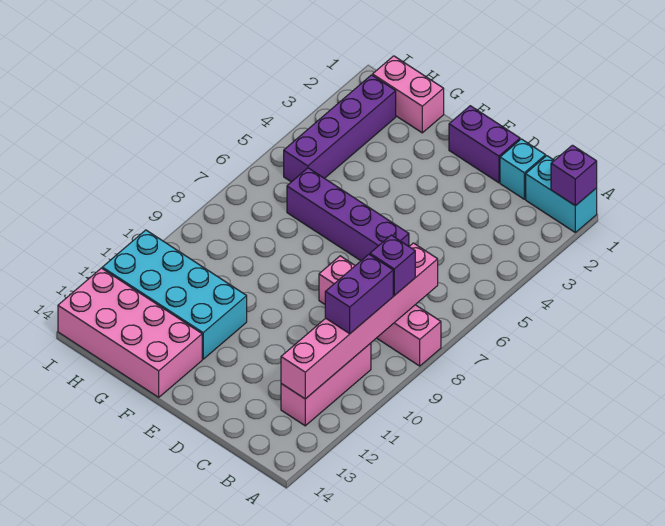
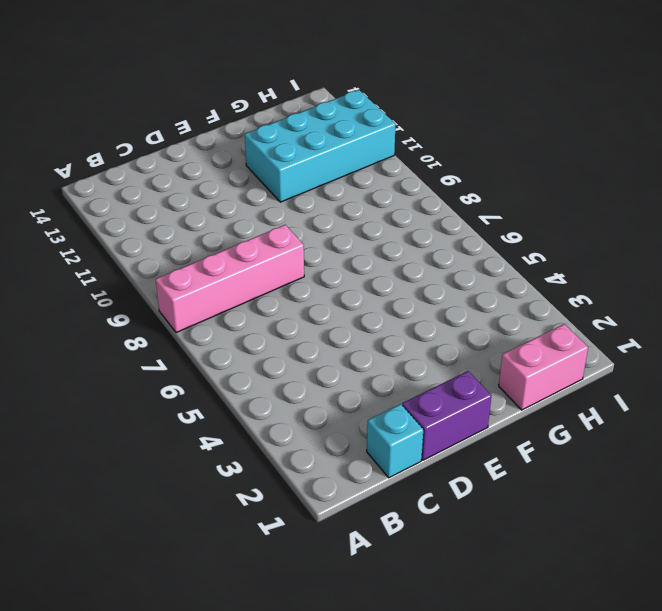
none -> cyan brick A1:B1 level 1
none -> pink brick B10:B12 level 1
none -> purple brick D6:G6 level 1

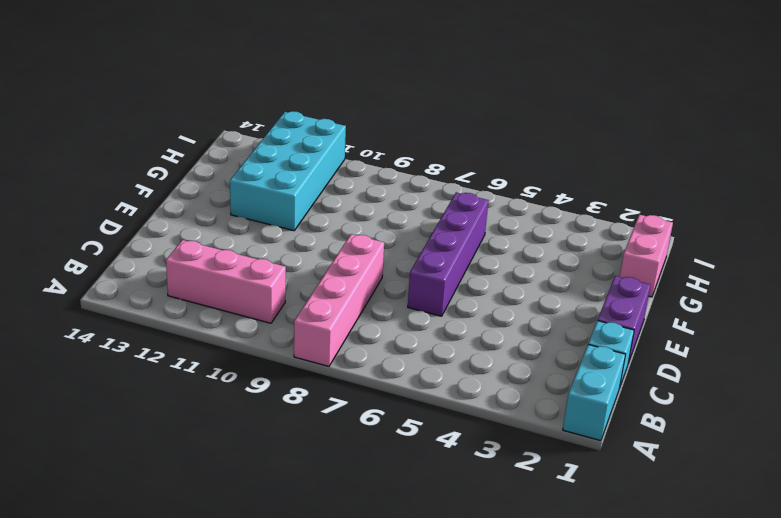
none -> pink brick F13:I14 level 1
none -> purple brick H2:H5 level 1
none -> purple brick A1 level 2

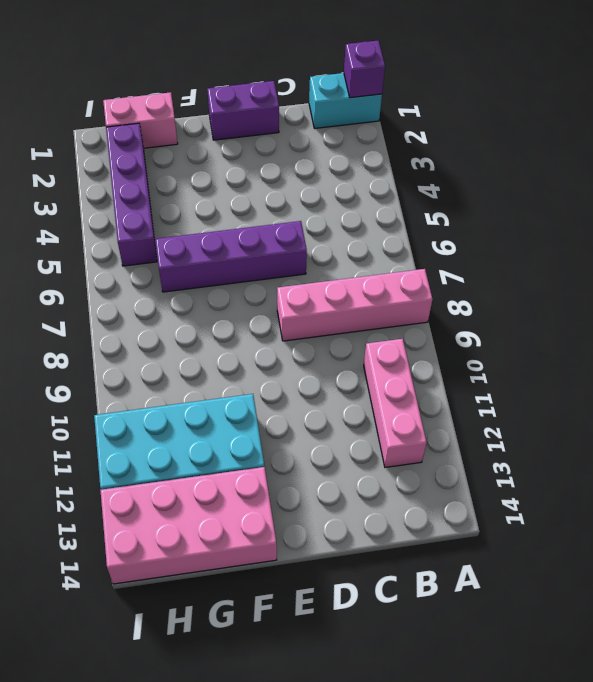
none -> cyan brick C1 level 1
none -> pink brick B7:B12 level 2
none -> purple brick B8 level 3

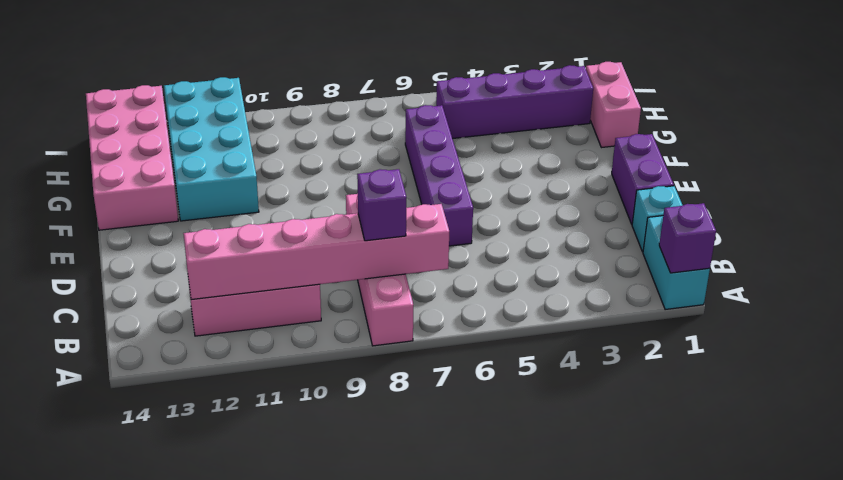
none -> purple brick B9:B10 level 3

